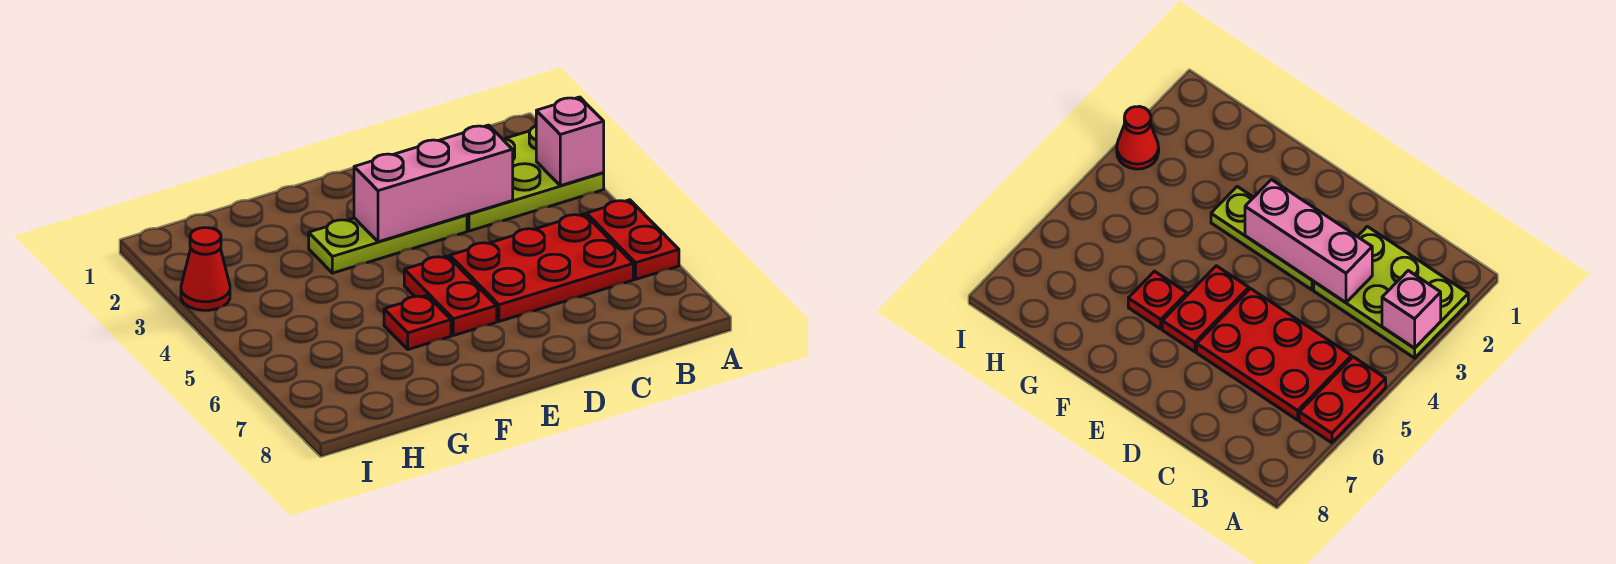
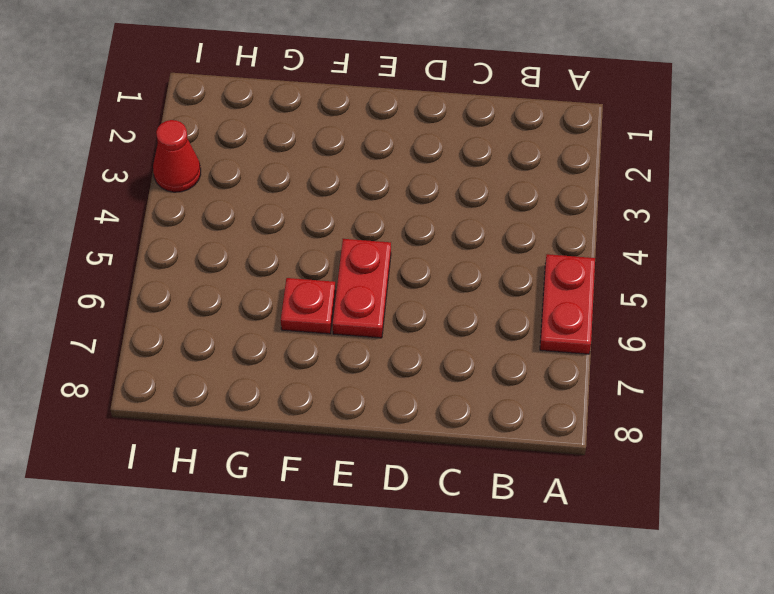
none -> lime plate A2:C3 level 1
none -> red plate B5:D6 level 1

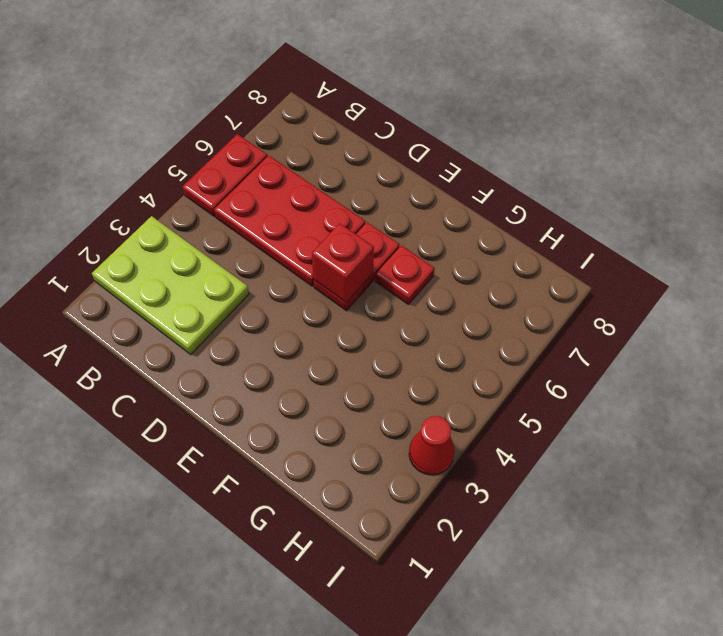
red brick E5 level 2 -> none
none -> lime plate D3:F3 level 1
none -> pink brick A3 level 2

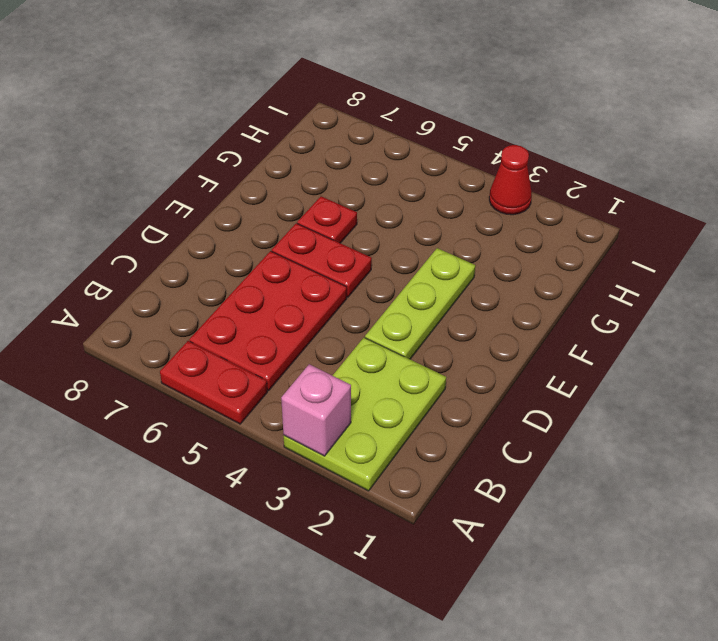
none -> pink brick C3:E3 level 2

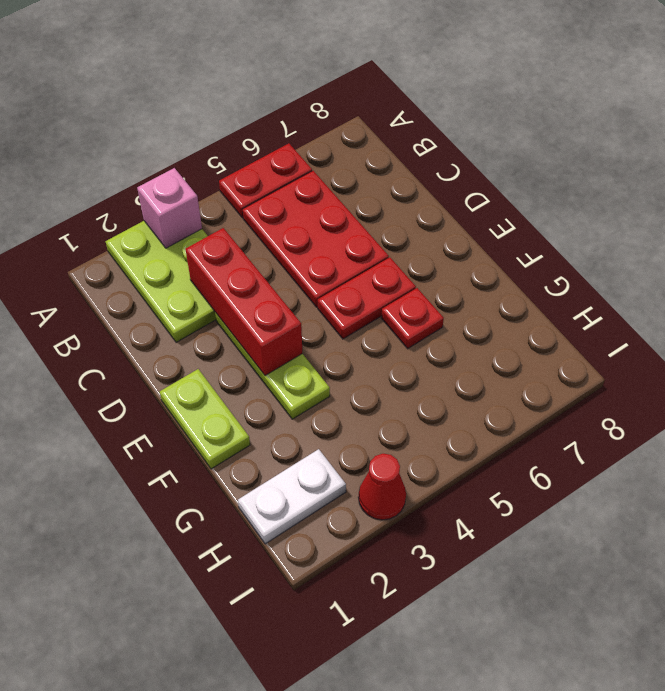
red brick C3:E3 level 2 -> pink brick C3:E3 level 2
lime plate E1:F1 level 1 -> none
white plate H1:H2 level 1 -> none

